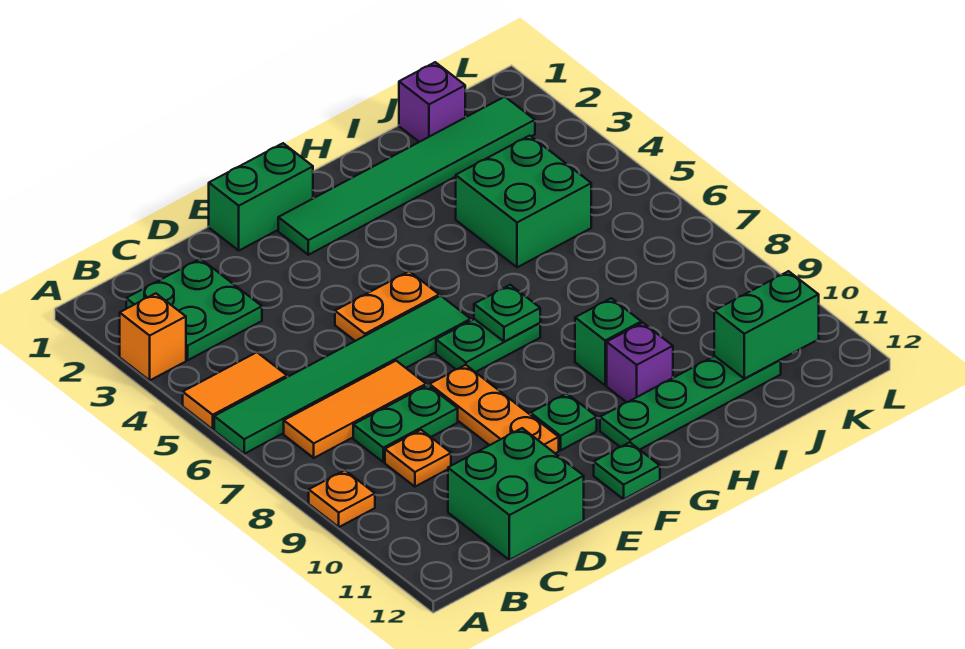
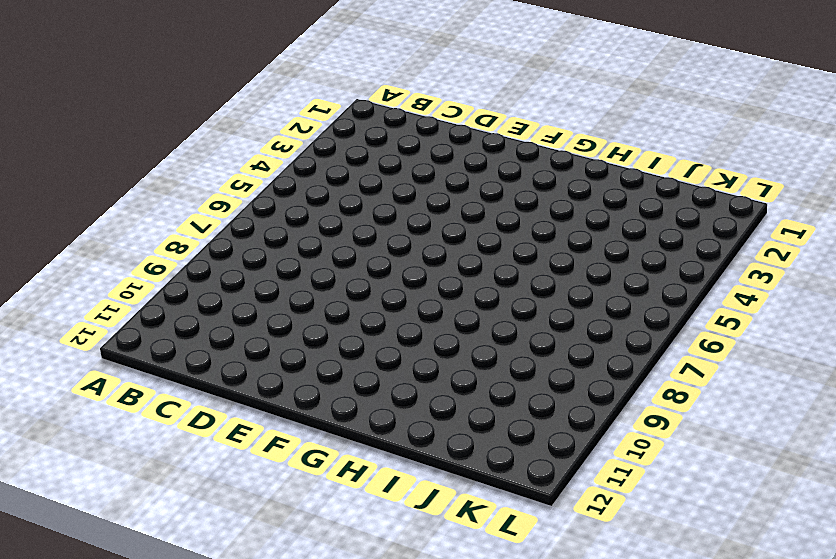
none -> orange brick A3 level 1
none -> orange tile A5:B5 level 1
none -> green tile A6:F6 level 1

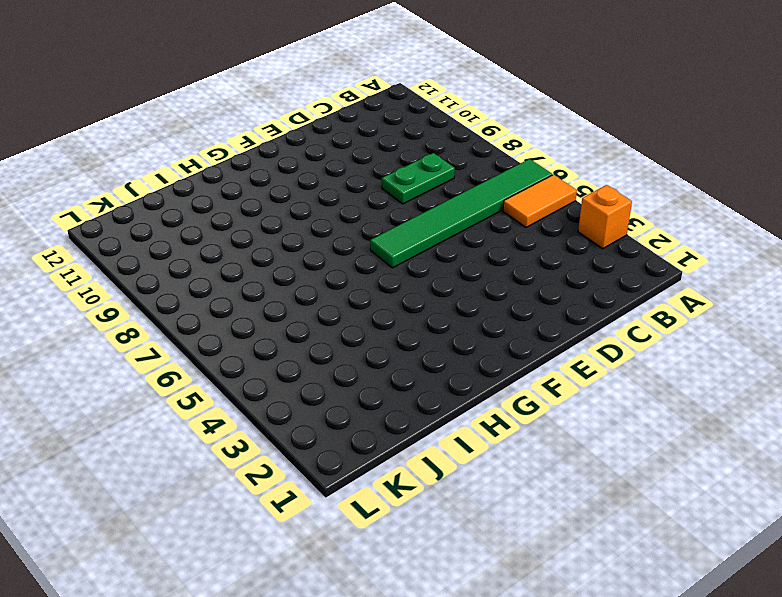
none -> orange plate A9 level 1
none -> green plate B2:C3 level 1
none -> orange tile B7:D7 level 1

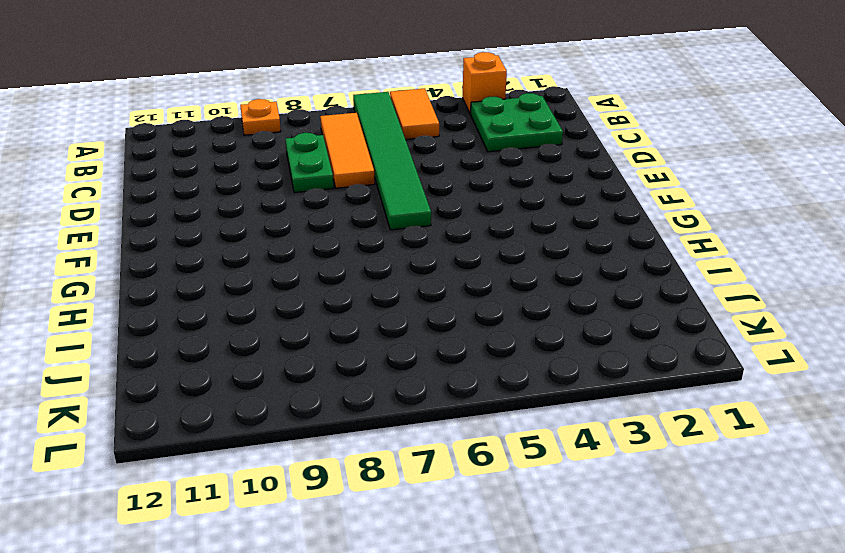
none -> orange plate C9 level 1
none -> green brick C11:D12 level 1
none -> green brick E1:F1 level 1

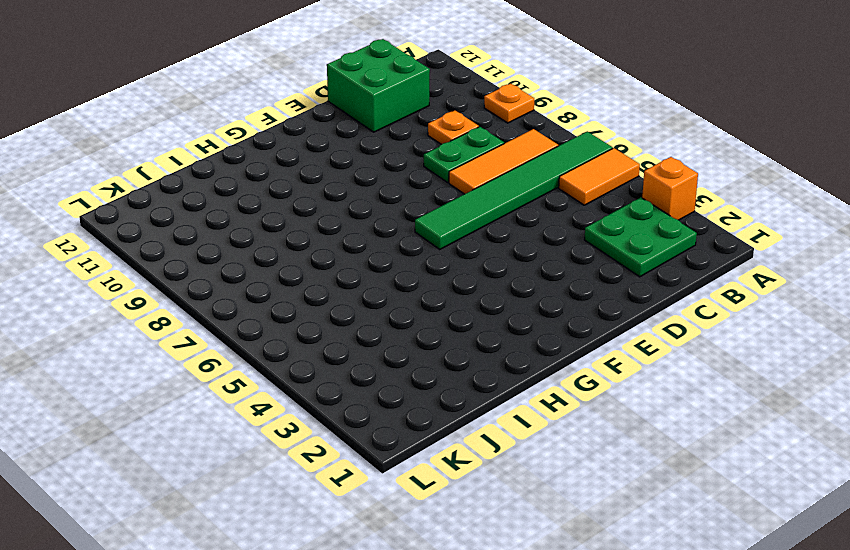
none -> green brick E1:F1 level 1
none -> orange plate E5:F5 level 1
none -> orange plate E8:E10 level 1

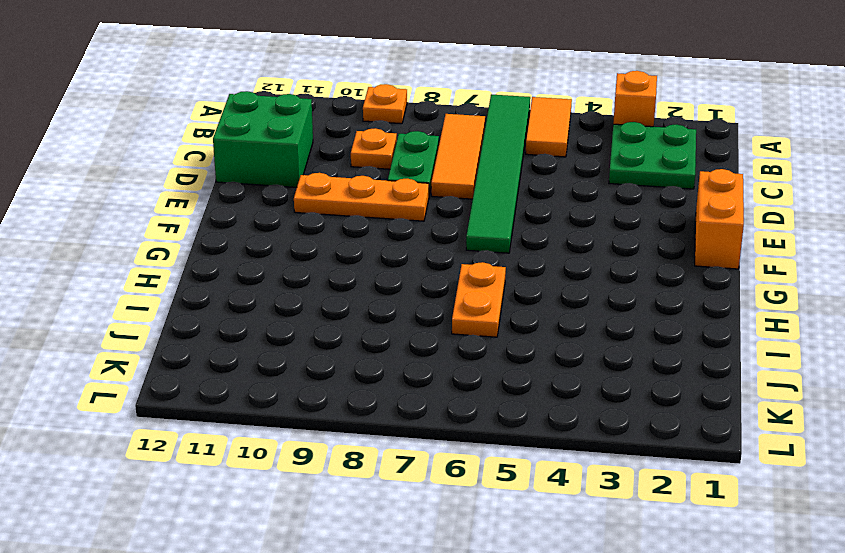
orange brick E1:F1 level 1 -> green brick E1:F1 level 1
orange plate H6:I6 level 1 -> orange plate E5:F5 level 1
none -> green tile F2:K2 level 1
none -> green plate F7:G7 level 1
none -> green plate F10 level 1

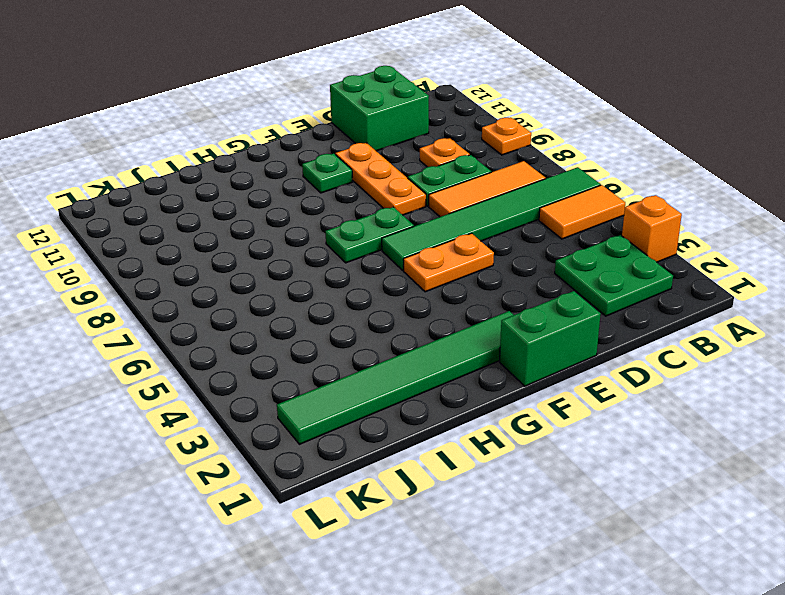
none -> green plate F12 level 1
none -> green plate G11:J11 level 1
none -> green brick H9 level 1

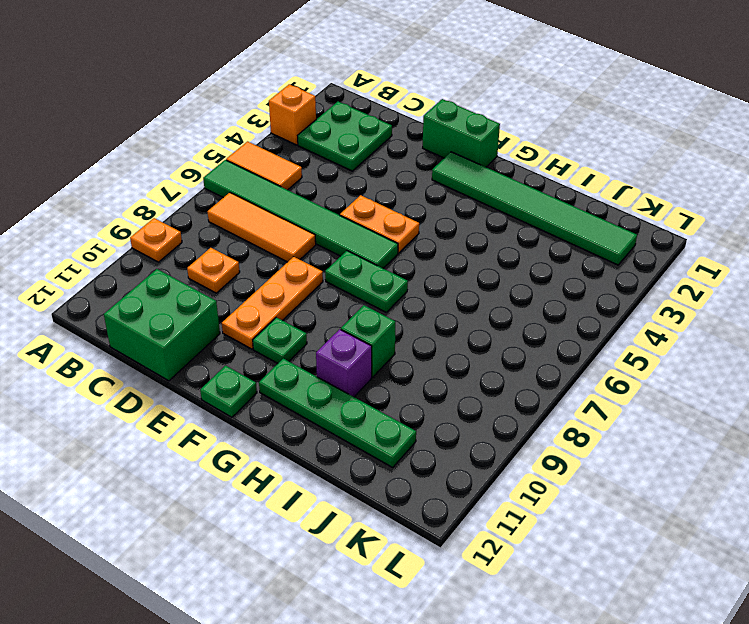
none -> green plate C8:D8 level 1
none -> green brick I4:J5 level 1
none -> purple brick J1 level 1

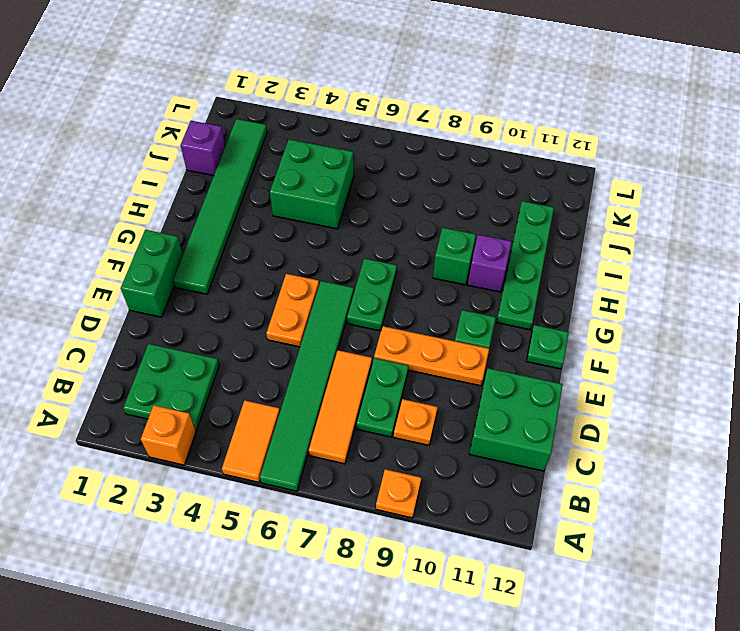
none -> green plate G7 level 2
none -> green brick J11:K11 level 2

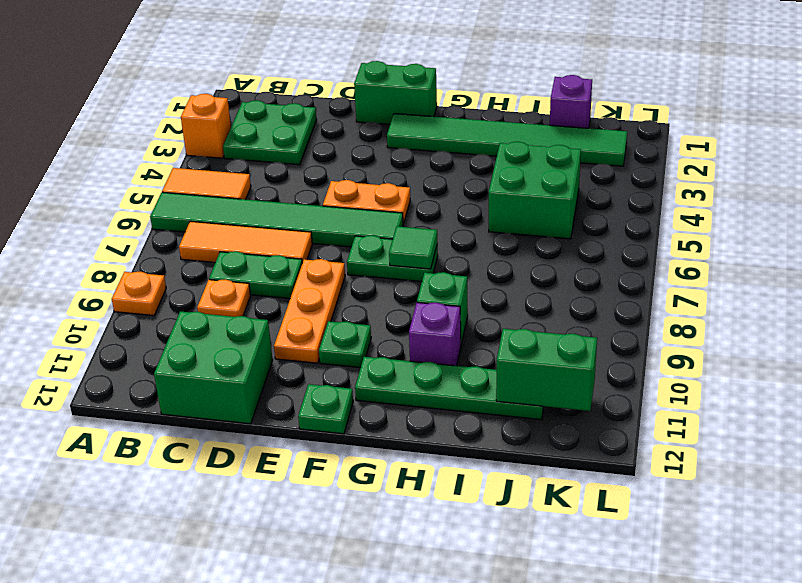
green tile G7 level 2 -> green plate G7 level 2

